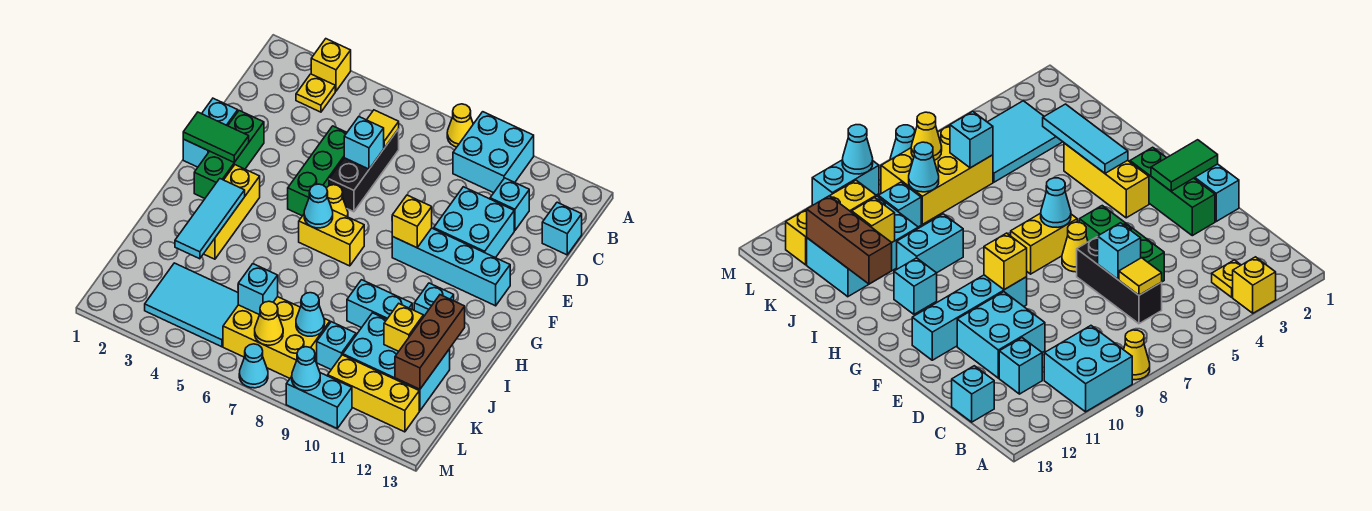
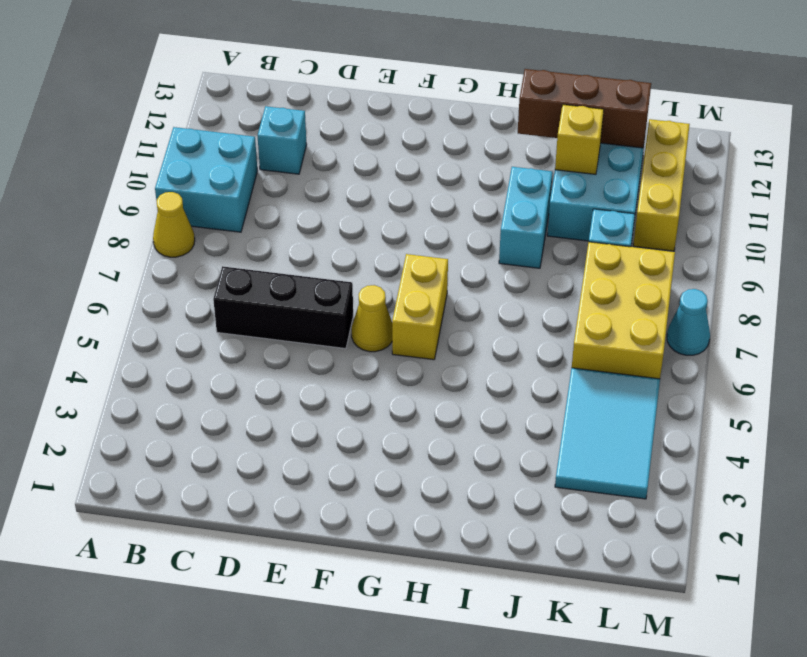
none -> yellow brick A3 level 1
none -> yellow plate B3 level 1
none -> cyan brick C13 level 1
none -> green brick D5:F5 level 1

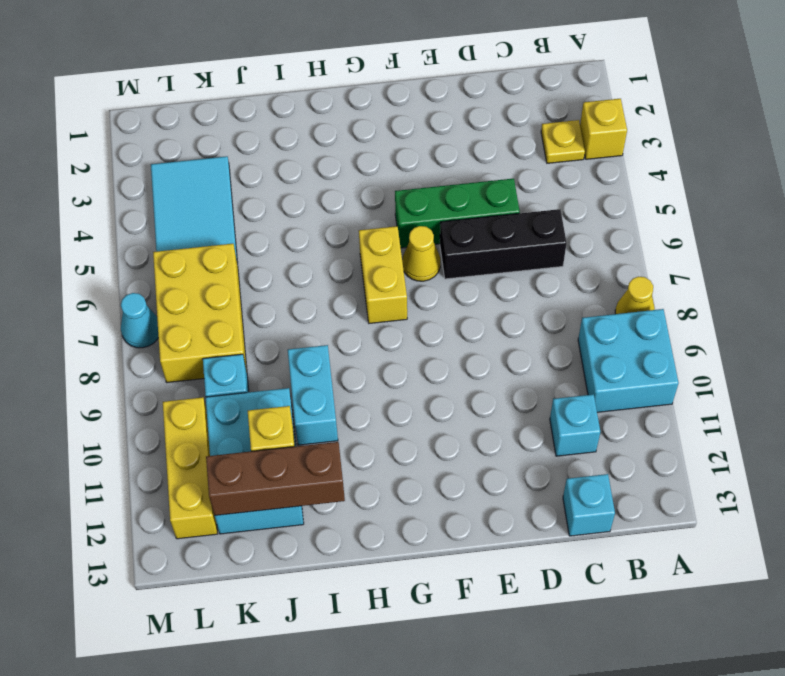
none -> cyan brick D10:E11 level 1
none -> cyan brick E1:F1 level 1
none -> green brick E2:G2 level 1
none -> cyan brick F9:F12 level 1

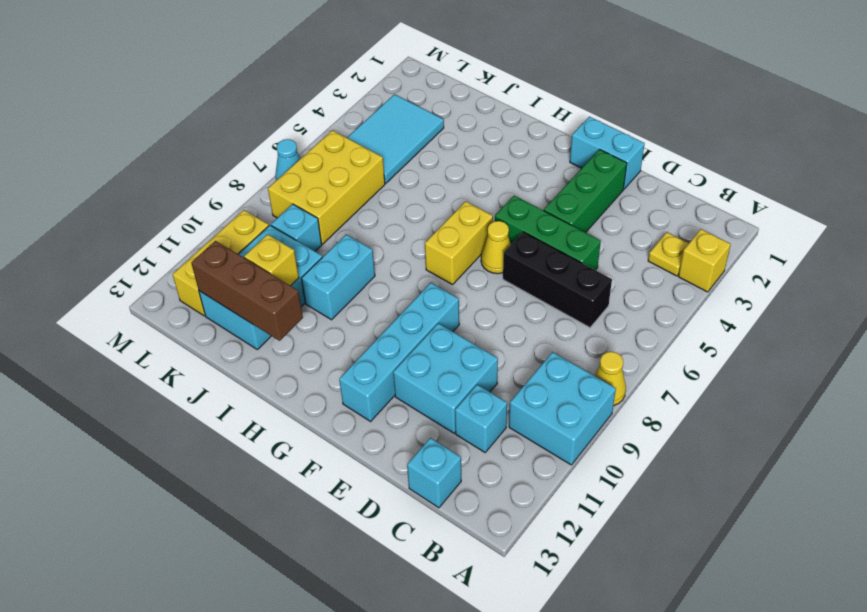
green brick E2:E4 level 1 -> green brick E2:G2 level 1
none -> yellow brick G3:I3 level 1
none -> cyan brick H11 level 1
none -> cyan brick M9:M10 level 1
none -> yellow tile C6 level 2

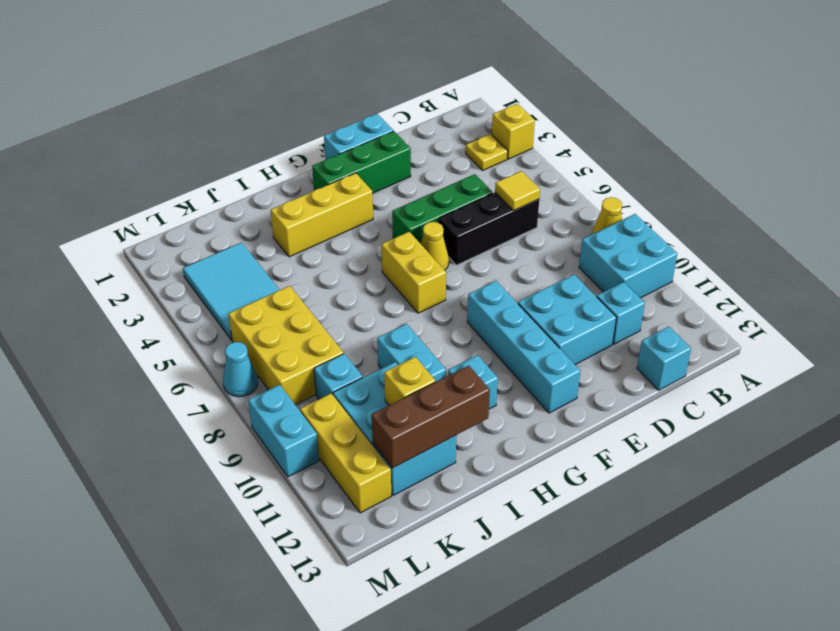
none -> cyan brick D6 level 2
none -> green tile F1:F2 level 2
none -> yellow brick F9 level 2
none -> cyan cone G6 level 2

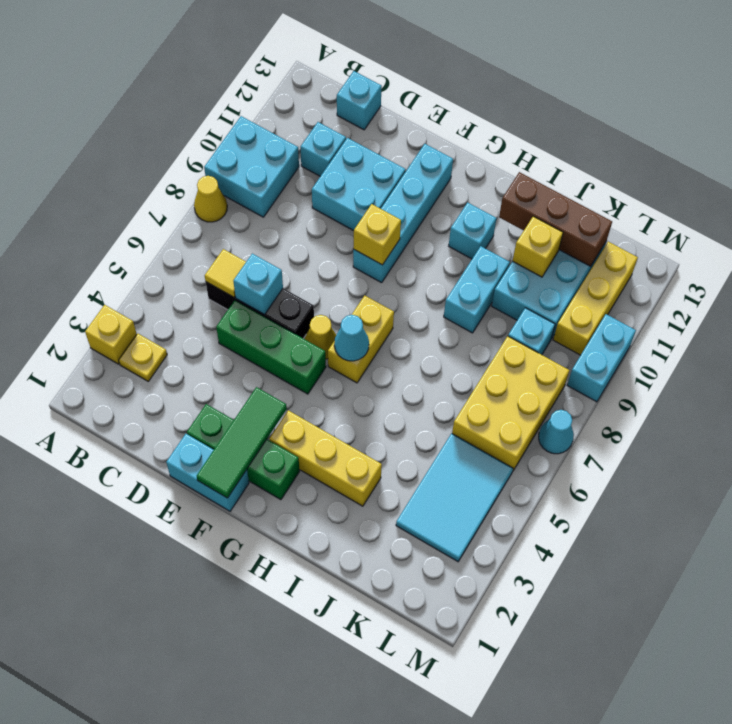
green tile F1:F3 level 2 -> green tile F1:F2 level 2
none -> cyan tile H3:J3 level 2
none -> cyan brick K6 level 2
none -> cyan cone K8 level 2
none -> yellow cone L7 level 2

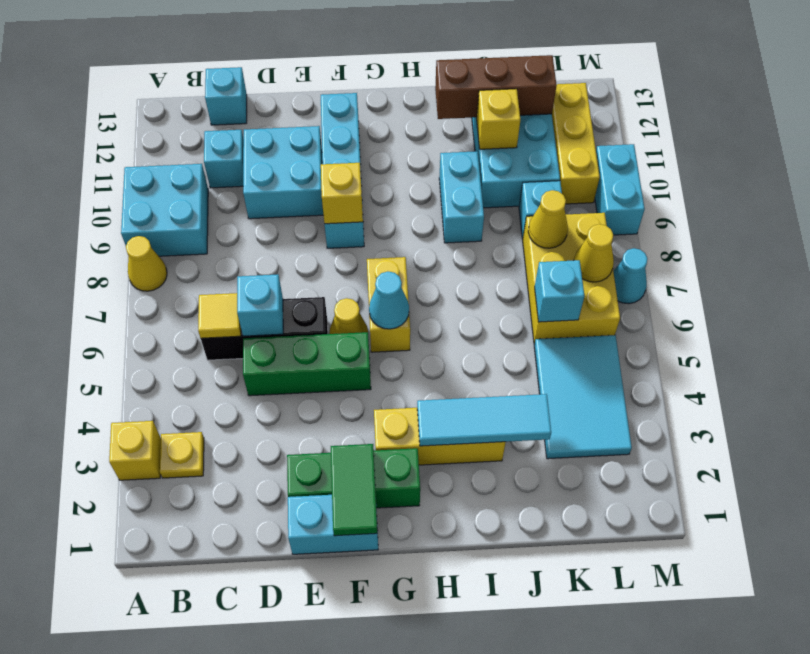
yellow cone K8 level 2 -> cyan cone K8 level 2
none -> cyan brick H11 level 1
none -> cyan cone M9 level 2

